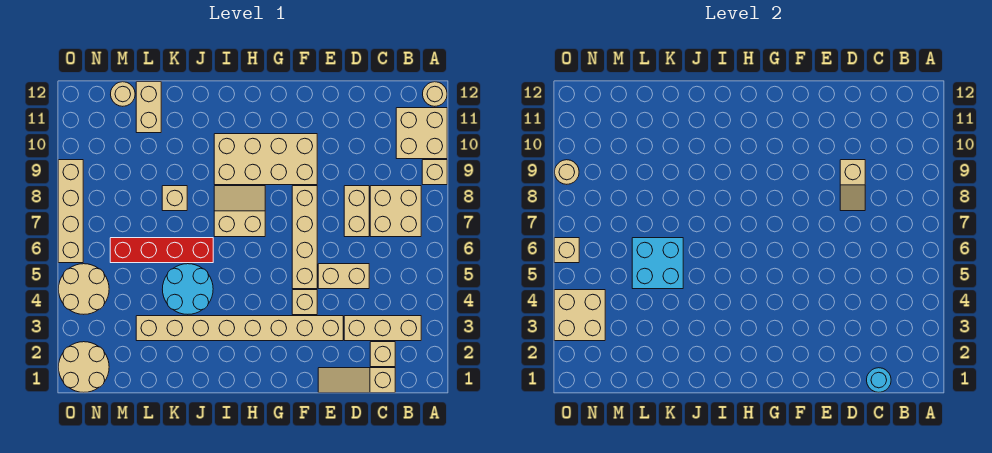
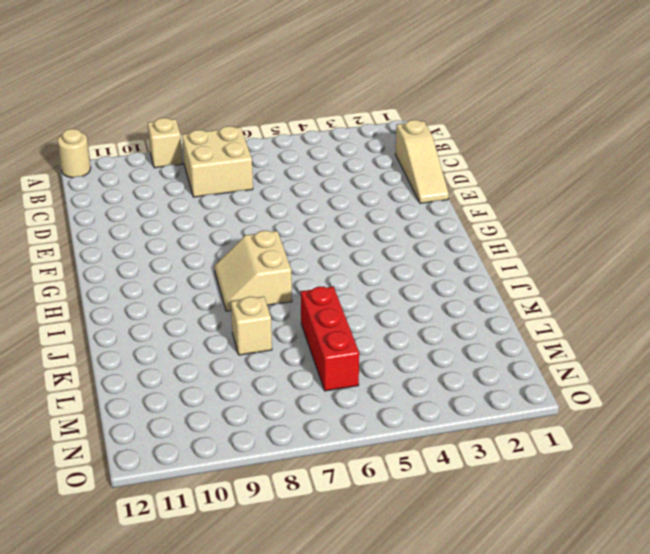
red brick K6:M6 level 1 -> red brick J6:M6 level 1
none -> tan brick A10:B11 level 1
none -> tan brick B3:D3 level 1
none -> tan brick C2 level 1

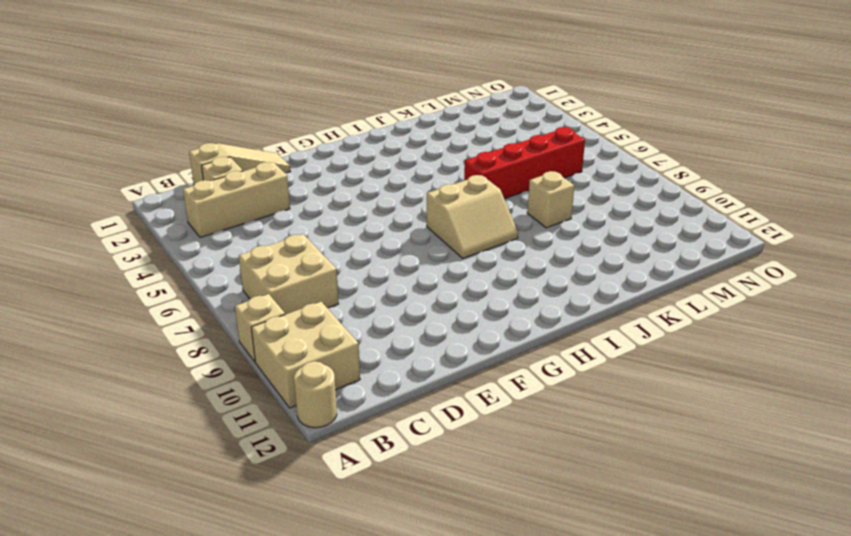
none -> tan brick D5:E5 level 1
none -> tan brick D7:D8 level 1
none -> tan brick E3:L3 level 1

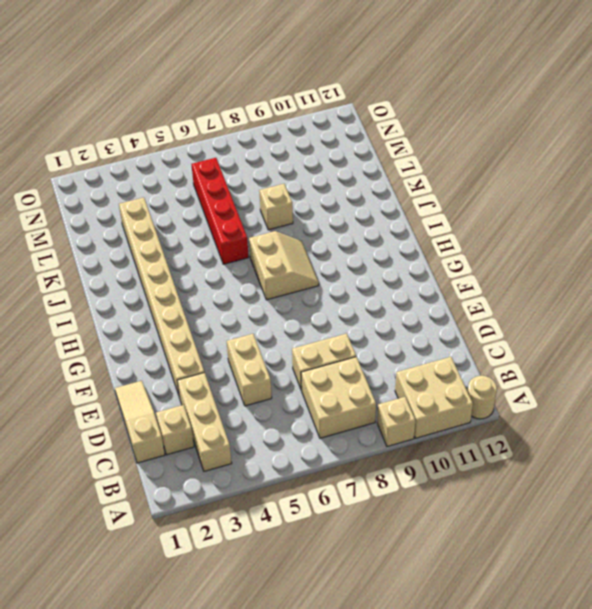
none -> tan brick F4 level 1
none -> tan brick F5:F8 level 1
none -> tan brick F9:I10 level 1

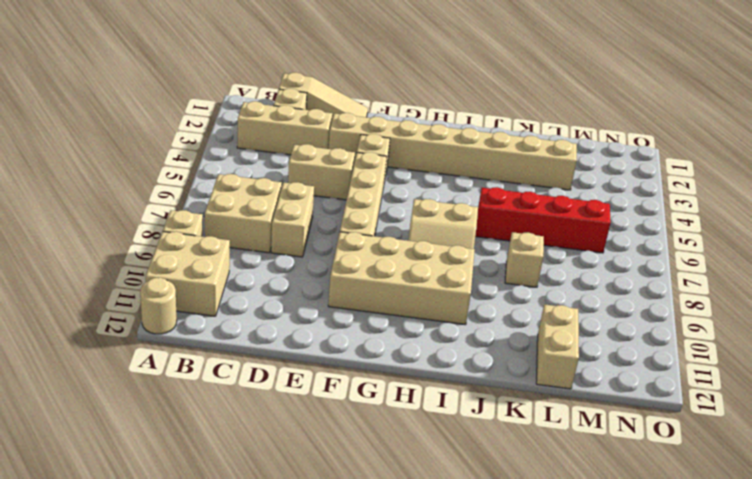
none -> cyan round brick J4:K5 level 1
none -> tan round brick M12 level 1
none -> tan round brick N1:O2 level 1

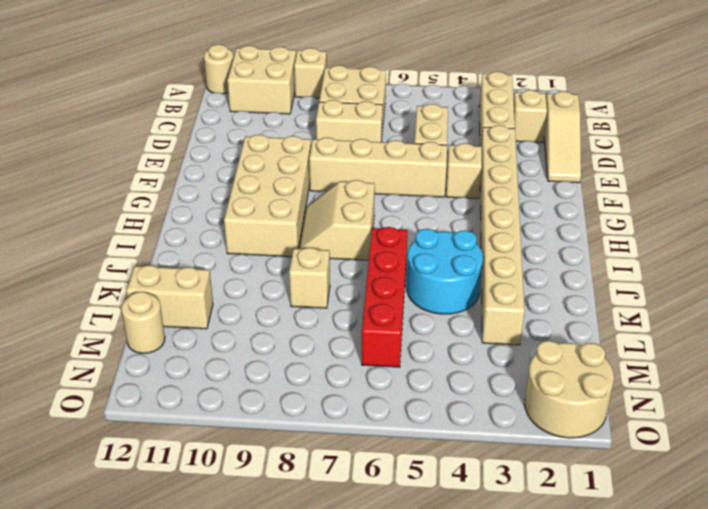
none -> tan round brick N4:O5 level 1
none -> tan brick O6:O9 level 1
none -> cyan round brick C1 level 2

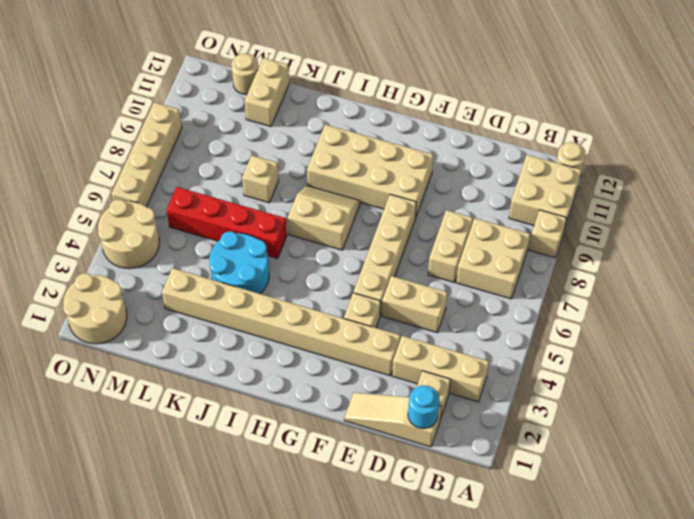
none -> tan slope D8:D9 level 2 top 9
none -> cyan brick K5:L6 level 2
none -> tan brick N3:O4 level 2

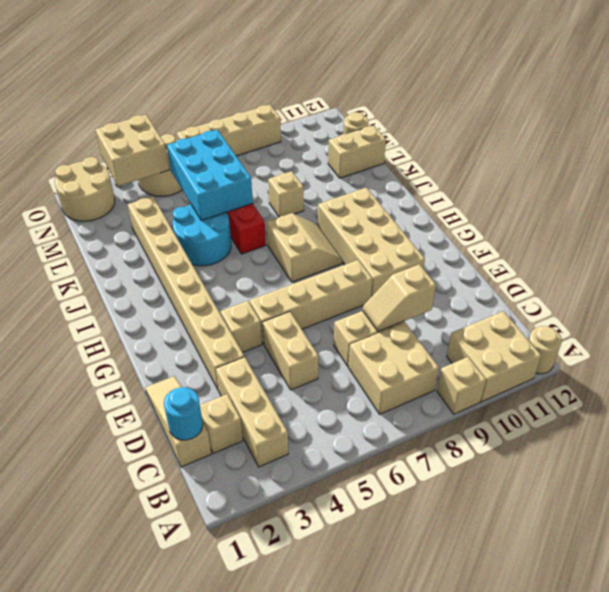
cyan brick K5:M6 level 2 -> cyan brick K5:L6 level 2
none -> tan brick O6 level 2
none -> tan round brick O9 level 2

